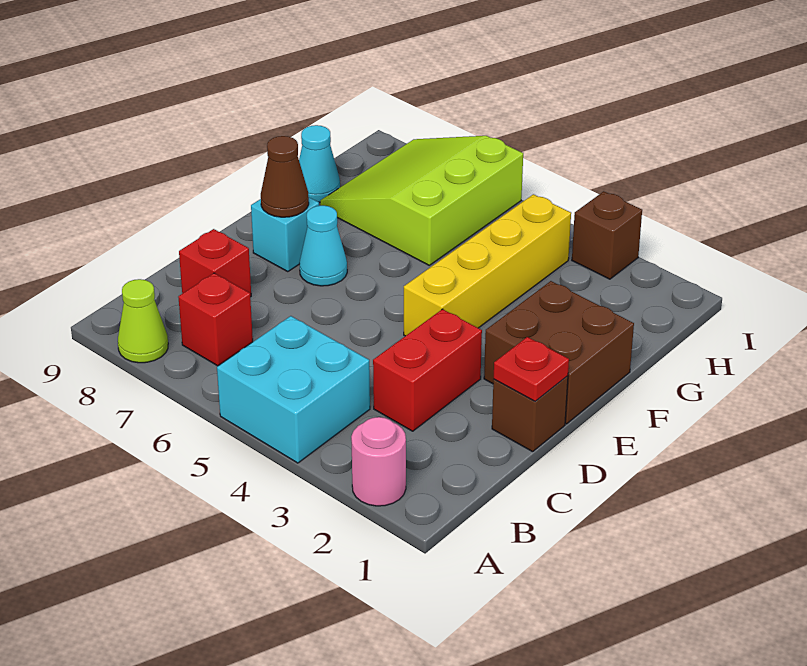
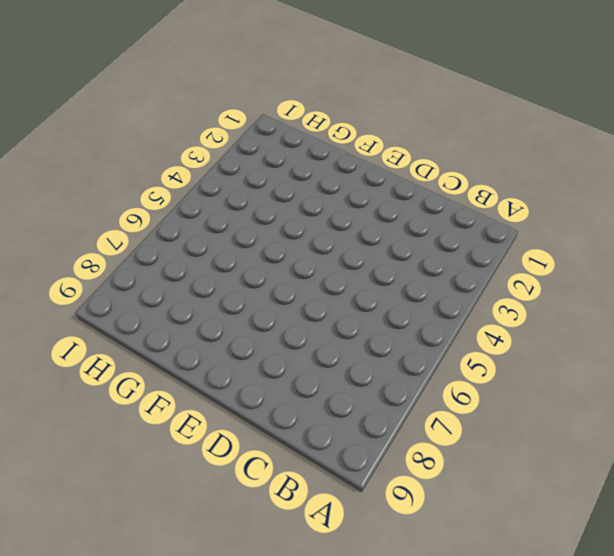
none -> pink round brick A2 level 1
none -> cyan brick A4:B5 level 1
none -> lime cone A8 level 1

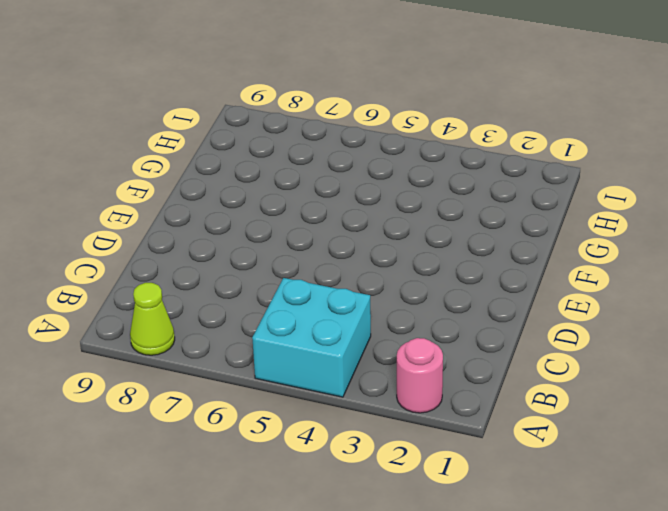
none -> red brick B7 level 1
none -> red brick C3:D3 level 1
none -> red brick C8 level 1

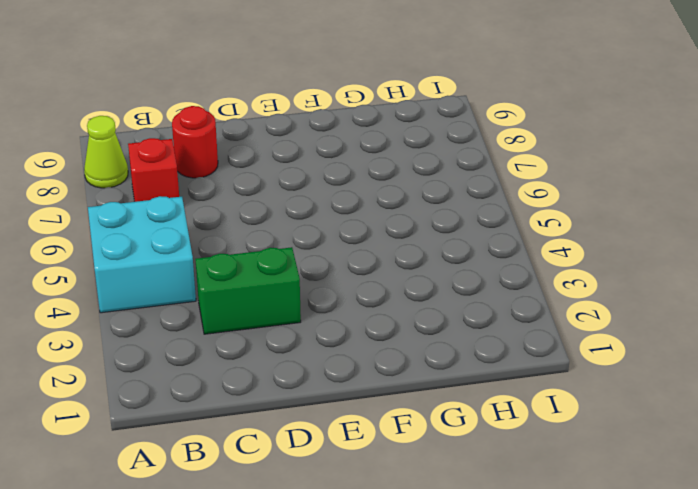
green brick C3:D3 level 1 -> red brick C3:D3 level 1
red round brick C8 level 1 -> red brick C8 level 1
none -> pink round brick A2 level 1
none -> brown brick D1 level 1
none -> brown brick E1:F2 level 1

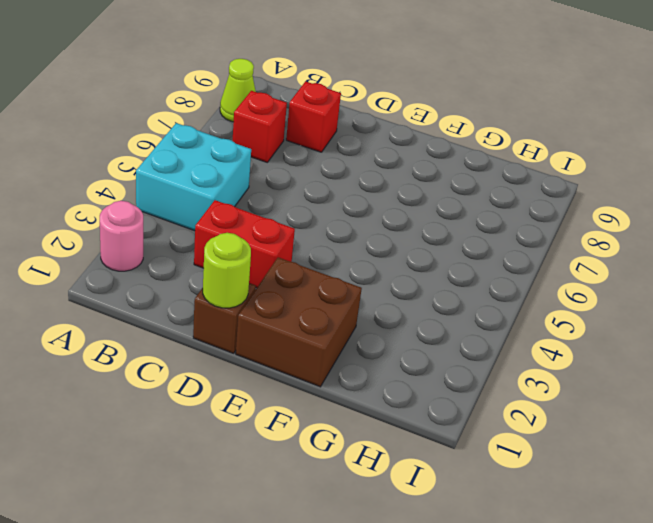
lime round brick D1 level 2 -> red plate D1 level 2
none -> yellow brick E4:H4 level 1
none -> cyan cone E7 level 1
none -> cyan brick E8 level 1

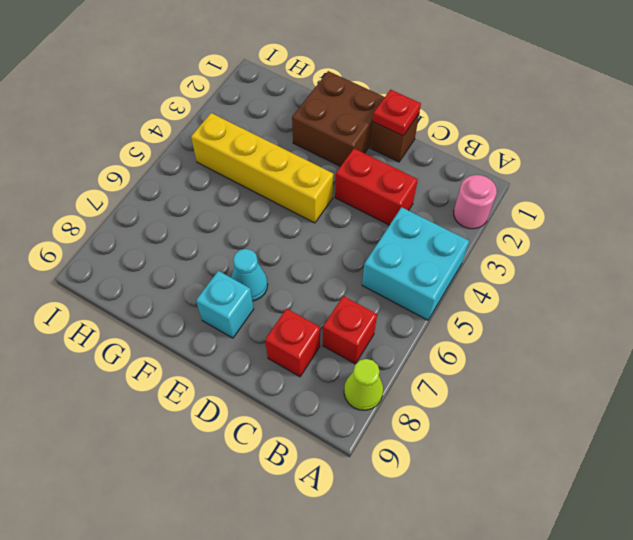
none -> lime slope G6:I8 level 1 top 6
none -> cyan cone G9 level 1
none -> brown brick I3 level 1

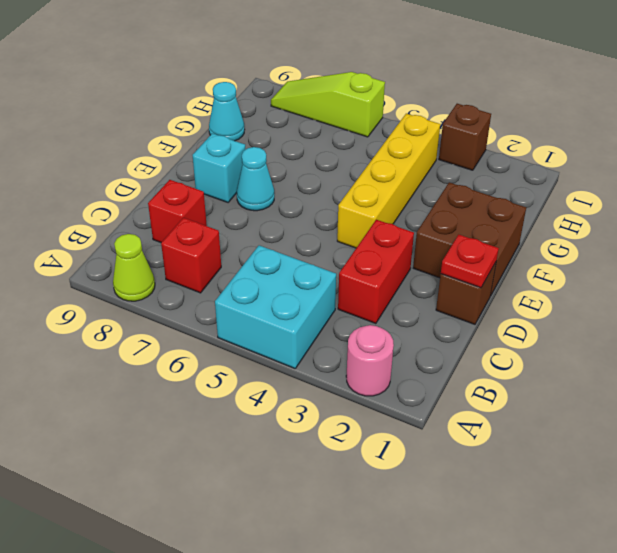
lime slope I6:I8 level 1 top 6 -> lime slope G6:I8 level 1 top 6
none -> brown cone E8 level 2

